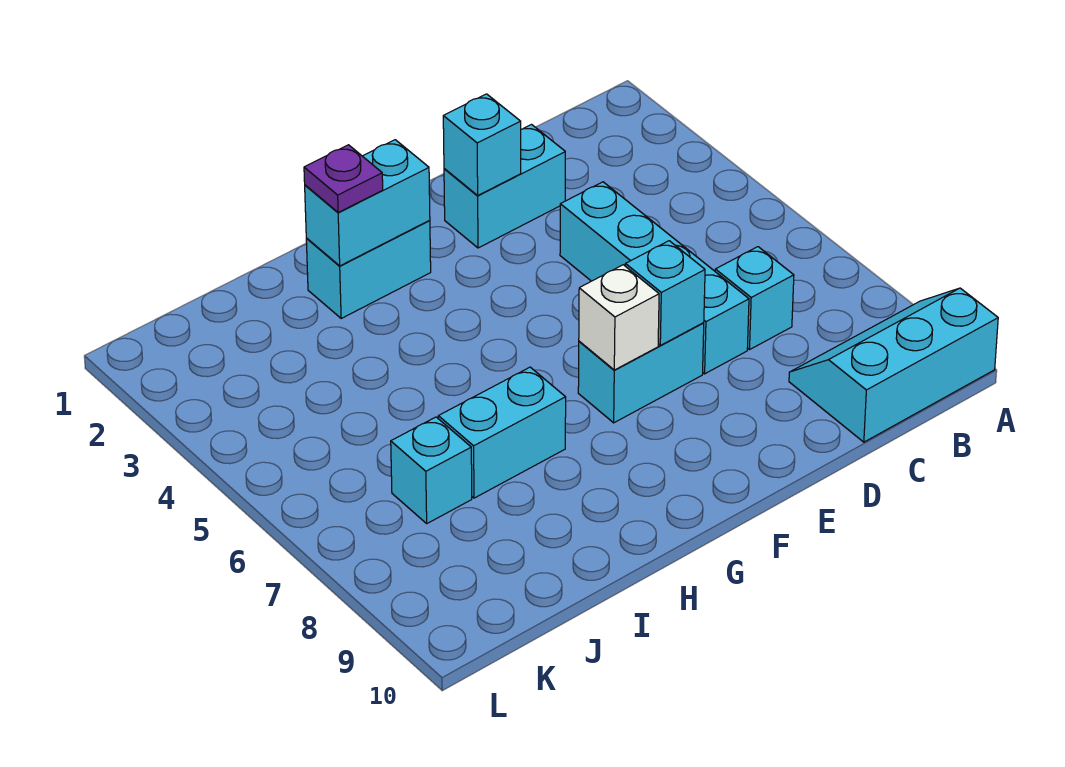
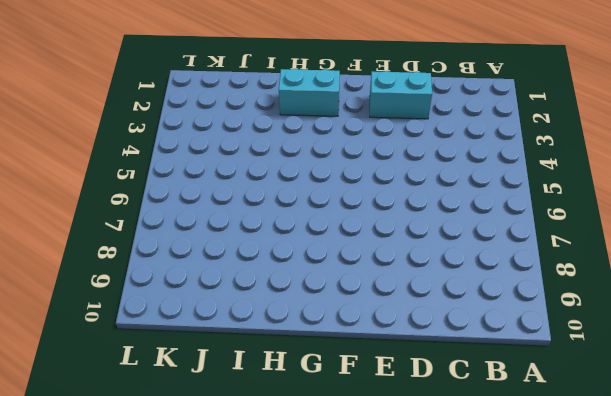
none -> cyan slope A9:C10 level 1 top 10
none -> cyan brick C7 level 1
none -> cyan brick D4:D7 level 1

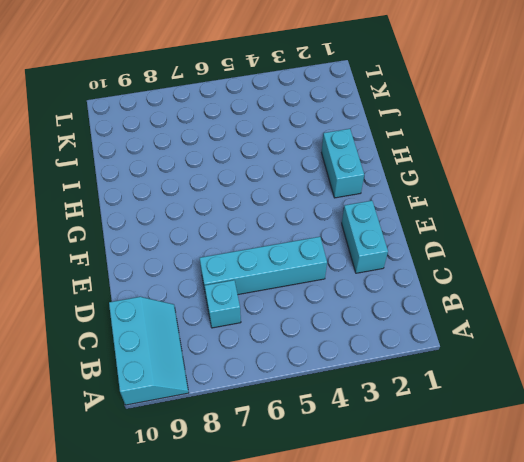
none -> cyan brick E7:F7 level 1
none -> cyan brick H7:I7 level 1
none -> cyan brick J7 level 1

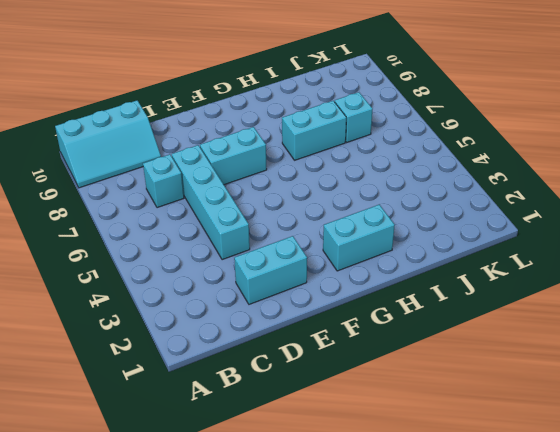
none -> cyan brick E2 level 2
none -> cyan brick E7 level 2
none -> white brick F7 level 2

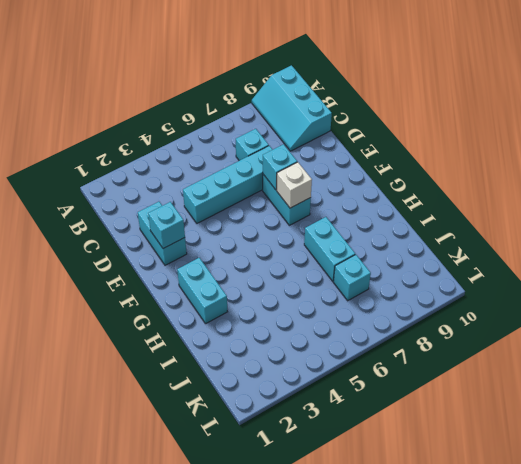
none -> cyan brick G2:H2 level 2
none -> purple plate H2 level 3

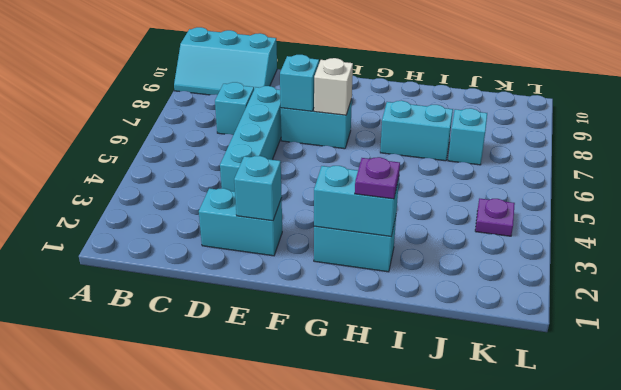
purple plate K4 level 1 -> none

